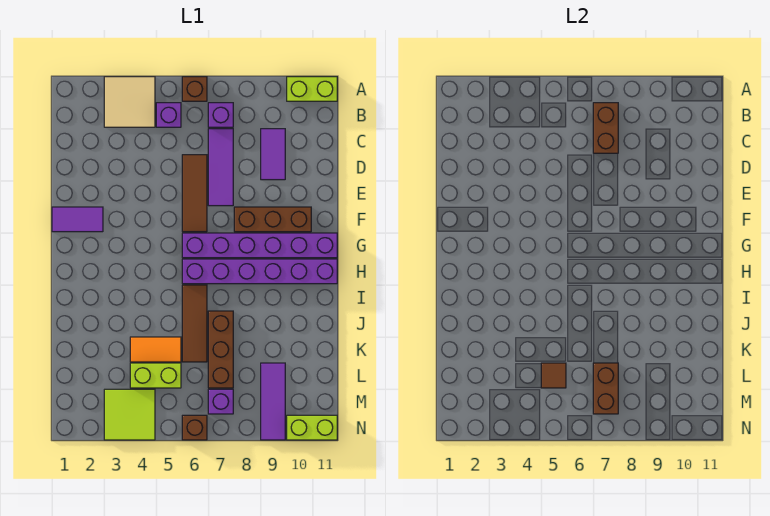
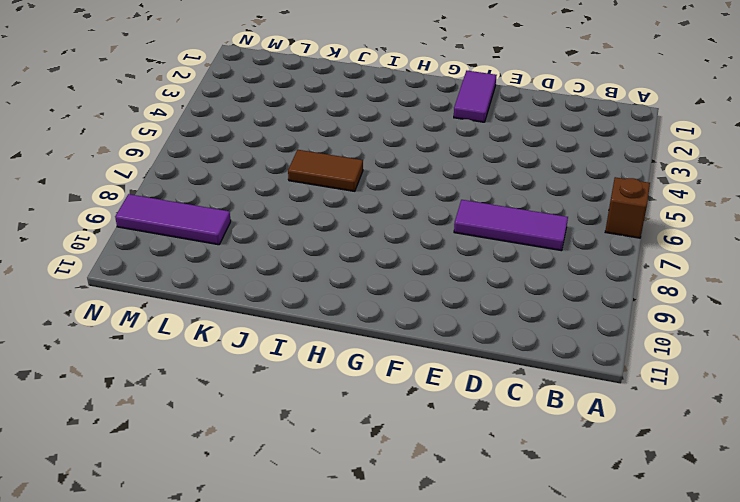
brown tile I6:J6 level 1 -> brown tile I6:K6 level 1
none -> tan tile A3:B4 level 1
none -> lime brick A10:A11 level 1
none -> purple brick B5 level 1

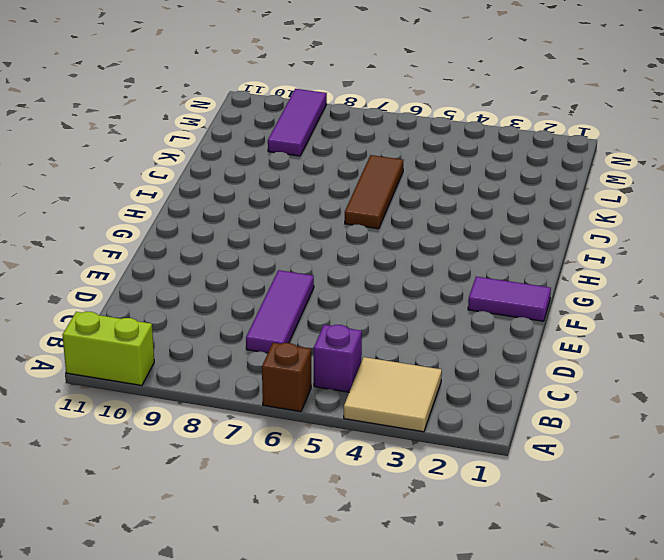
none -> purple brick B7 level 1
none -> purple tile C9:D9 level 1
none -> brown tile D6:F6 level 1

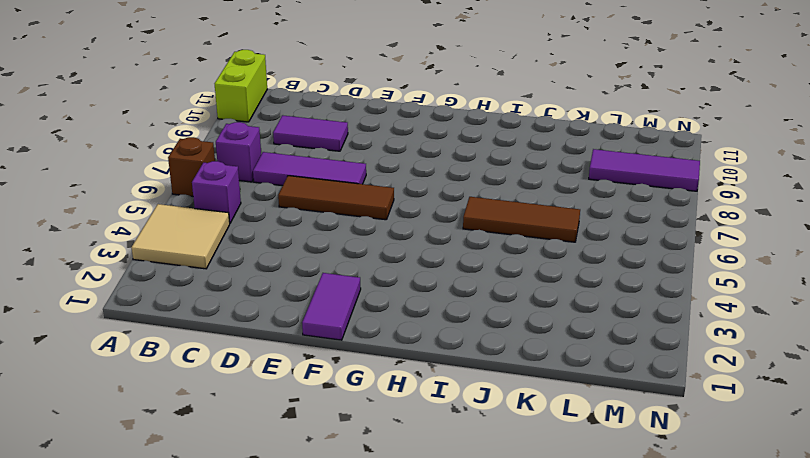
none -> brown brick F8:F10 level 1
none -> purple brick G6:G11 level 1
none -> purple brick H6:H11 level 1

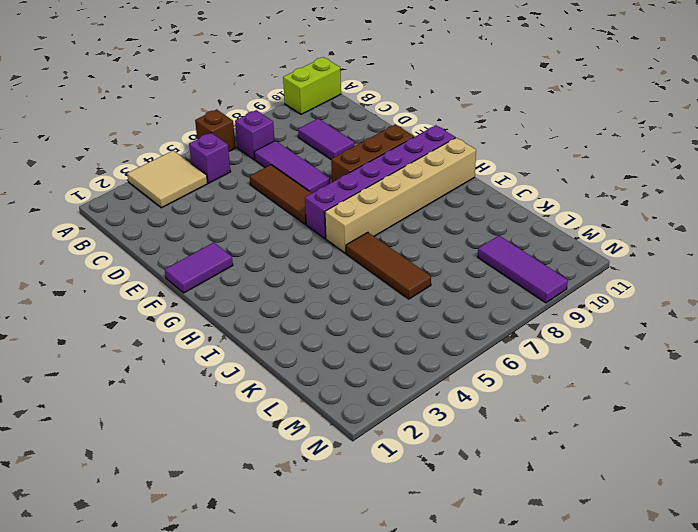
tan brick H6:H11 level 1 -> purple brick H6:H11 level 1
none -> brown brick J7:L7 level 1
none -> orange tile K4:K5 level 1
none -> lime brick L4:L5 level 1

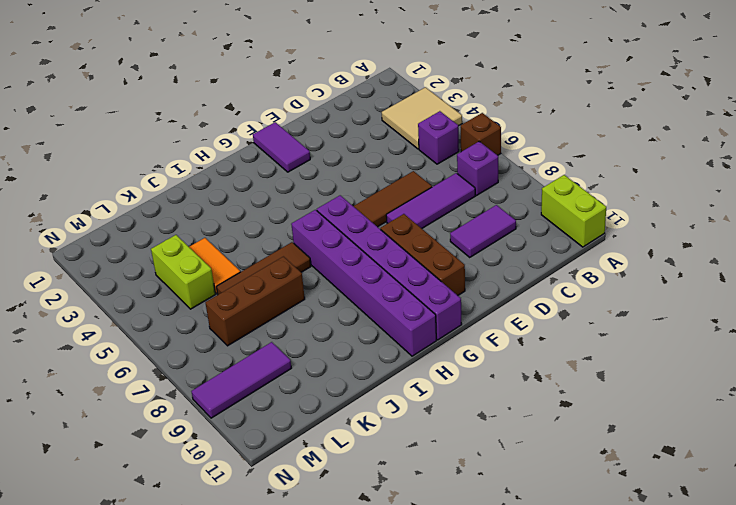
none -> lime tile M3:N4 level 1
none -> purple brick M7 level 1
none -> brown brick N6 level 1

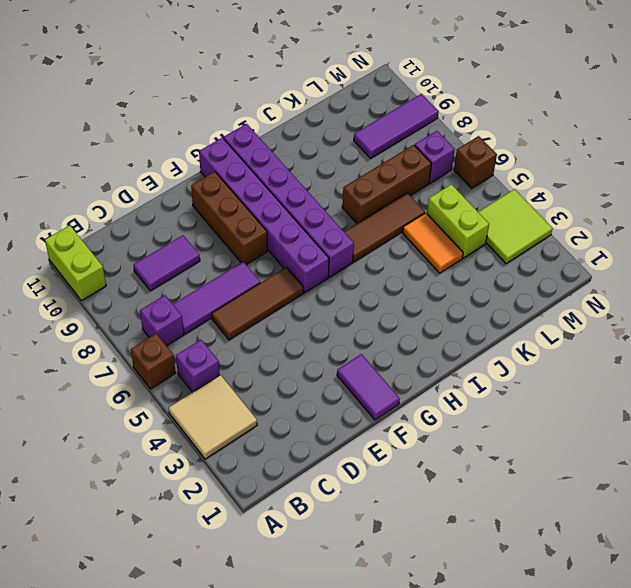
none -> lime brick N10:N11 level 1
none -> brown brick B7:C7 level 2
none -> brown tile L5 level 2

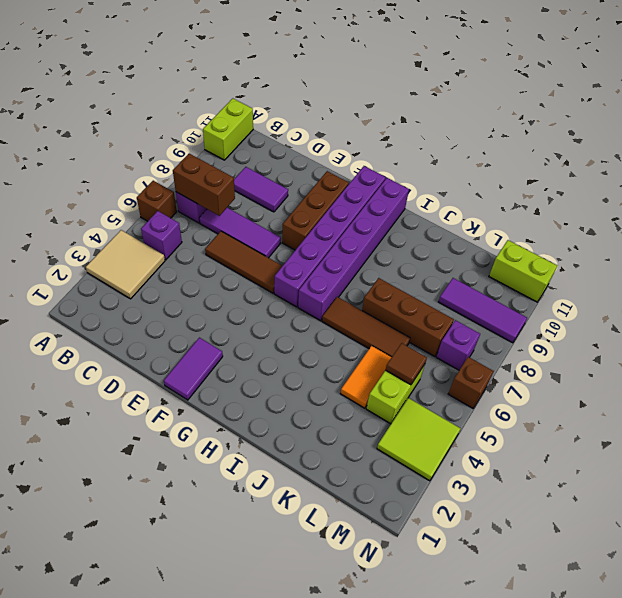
lime brick M11:N11 level 1 -> lime brick N10:N11 level 1
none -> brown brick L7:M7 level 2

